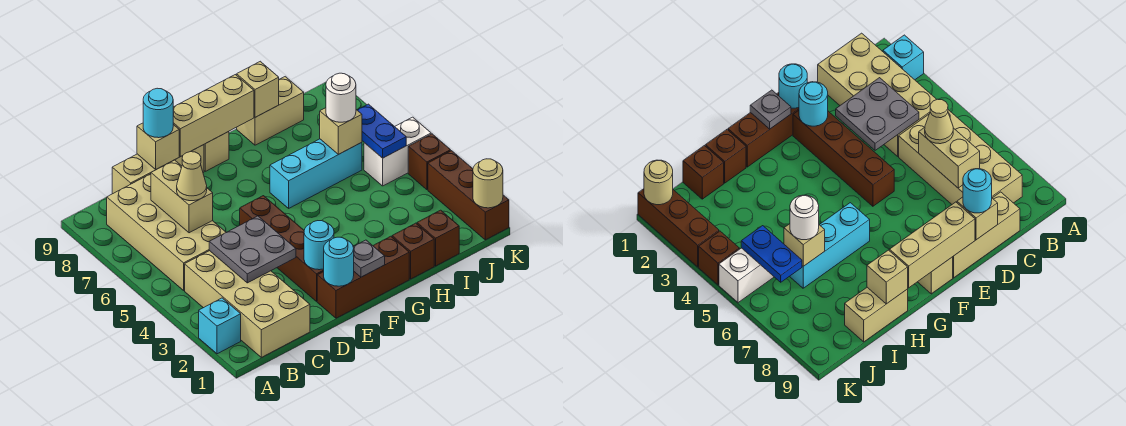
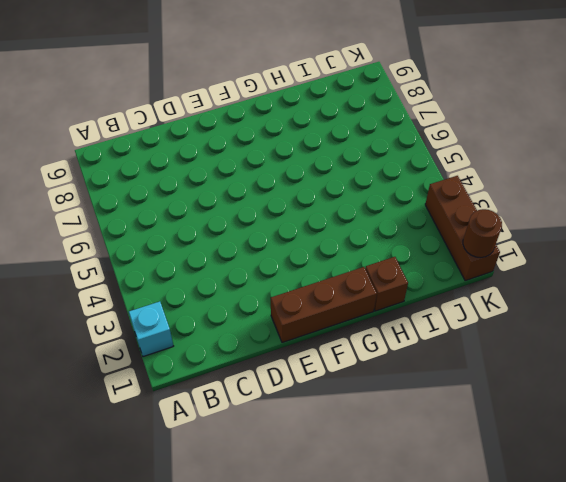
brown round brick K1 level 2 -> tan round brick K1 level 2
none -> tan brick B1:C4 level 1
none -> tan brick B5:C8 level 1
none -> tan brick C9:E9 level 1

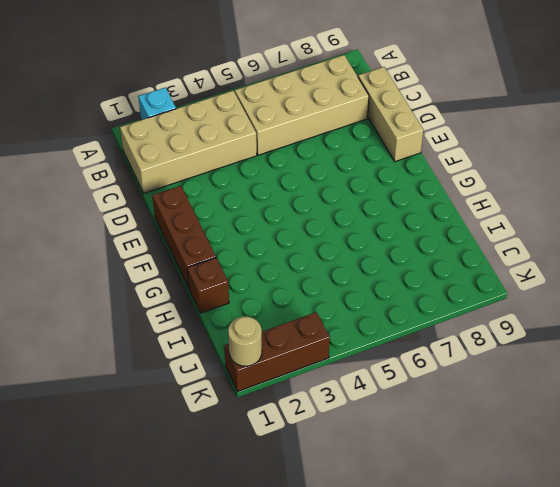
none -> brown brick E2:E5 level 1
none -> tan brick F9 level 1
none -> cyan brick G6:I6 level 1

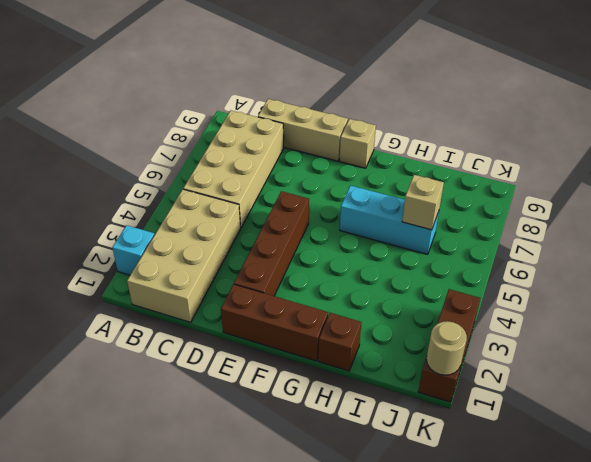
none -> tan brick H9:I9 level 1
none -> brown brick I1 level 1
none -> white brick J5:K5 level 1

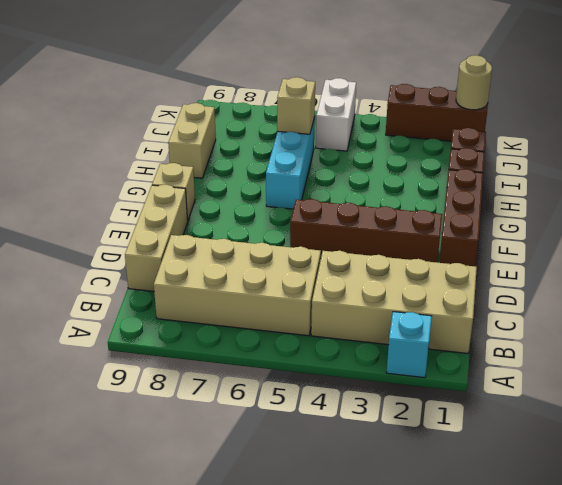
none -> brown brick K4 level 1
none -> grey plate C3:D4 level 2
none -> tan brick C6:C7 level 2

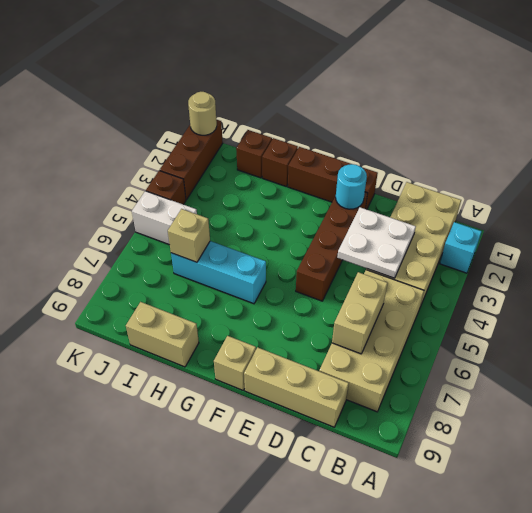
white plate C3:D4 level 2 -> grey plate C3:D4 level 2
none -> tan brick D9 level 2
none -> cyan round brick E1 level 2
none -> tan brick E9:G9 level 2

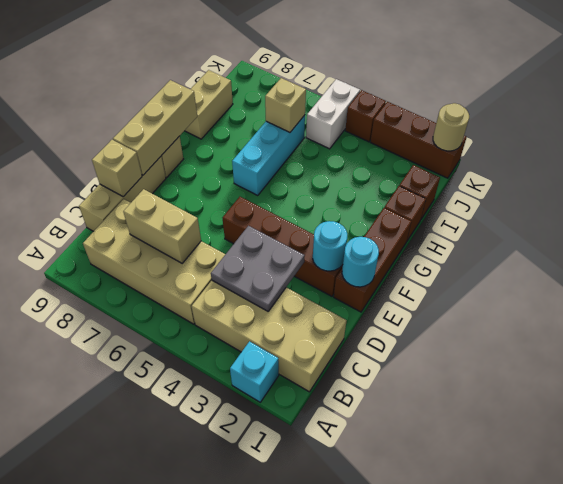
none -> grey plate F1 level 2
none -> tan brick H9 level 2
none -> blue plate J5:J6 level 2

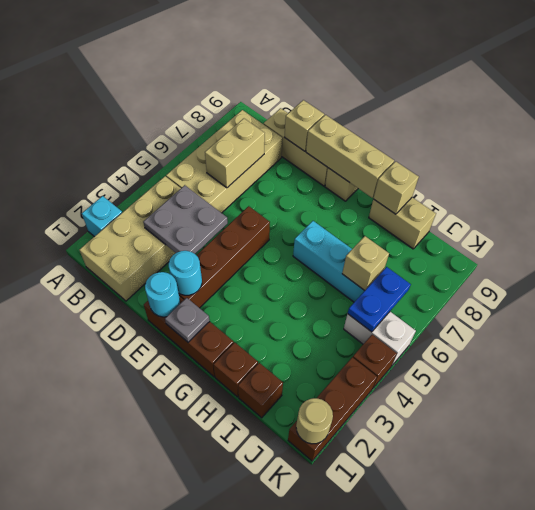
none -> tan cone C6 level 3
none -> cyan round brick D9 level 3
none -> white round brick I6 level 3

